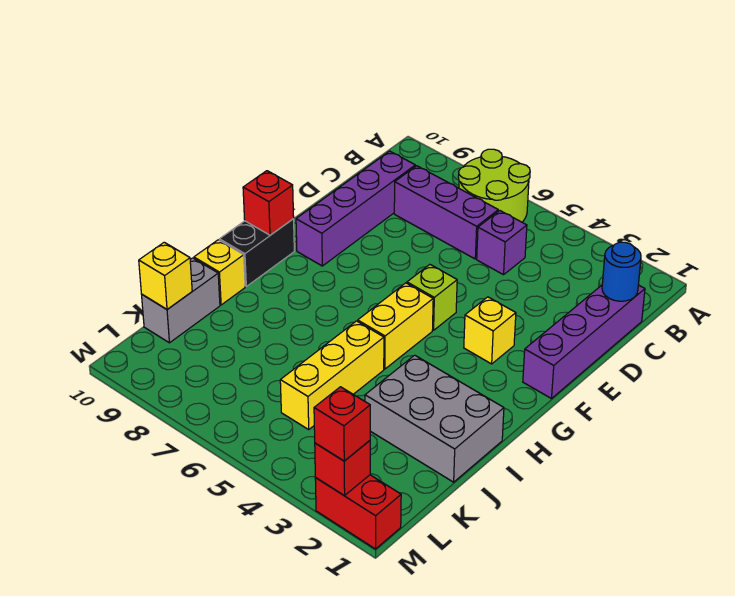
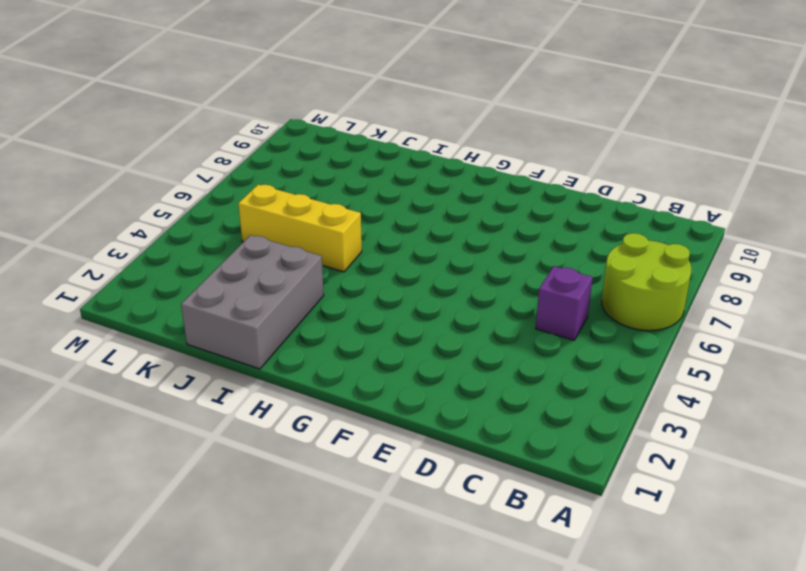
none -> purple brick C1:F1 level 1
none -> purple brick C6:C8 level 1
none -> purple brick C9:F9 level 1

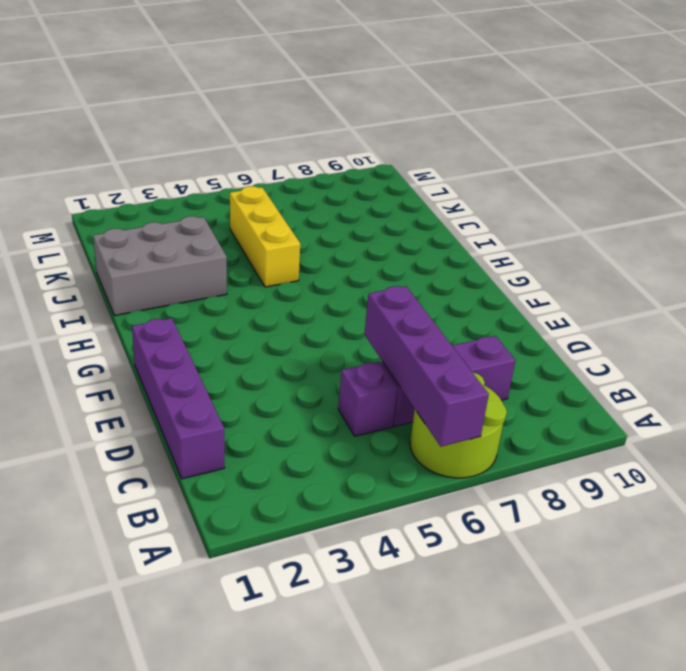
purple brick A6:D6 level 2 -> purple brick C9:F9 level 1
none -> yellow brick F3 level 1
none -> lime brick F5 level 1
none -> yellow brick G5:H5 level 1

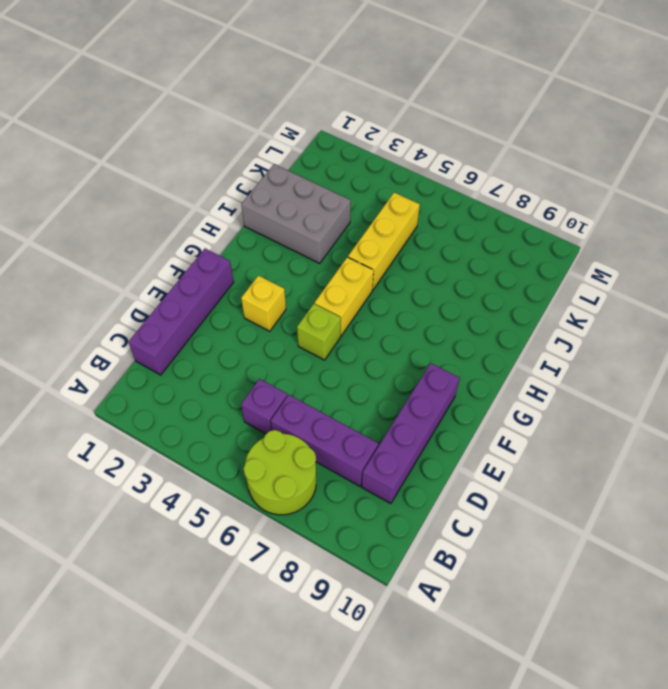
none -> black brick G10:H10 level 1
none -> yellow brick I10 level 1
none -> grey brick J10:K10 level 1

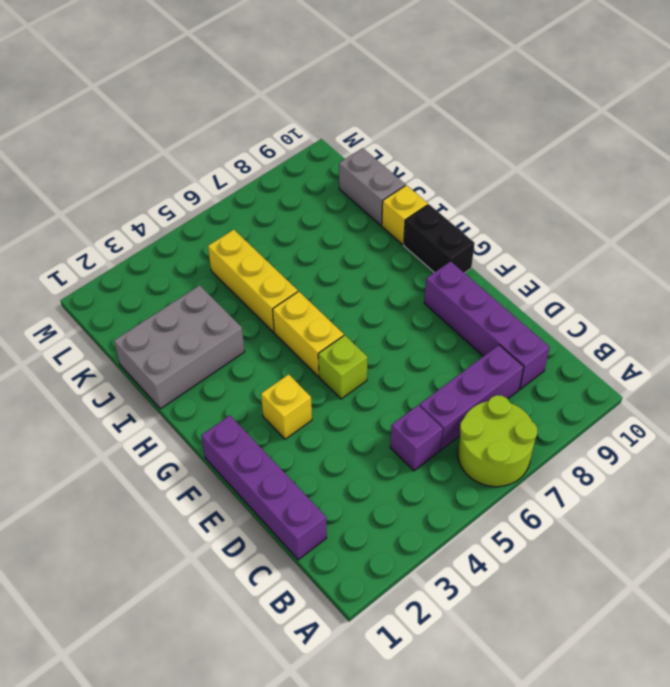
none -> red brick M1:M2 level 1
none -> blue round brick C1 level 2
none -> red brick G10 level 2

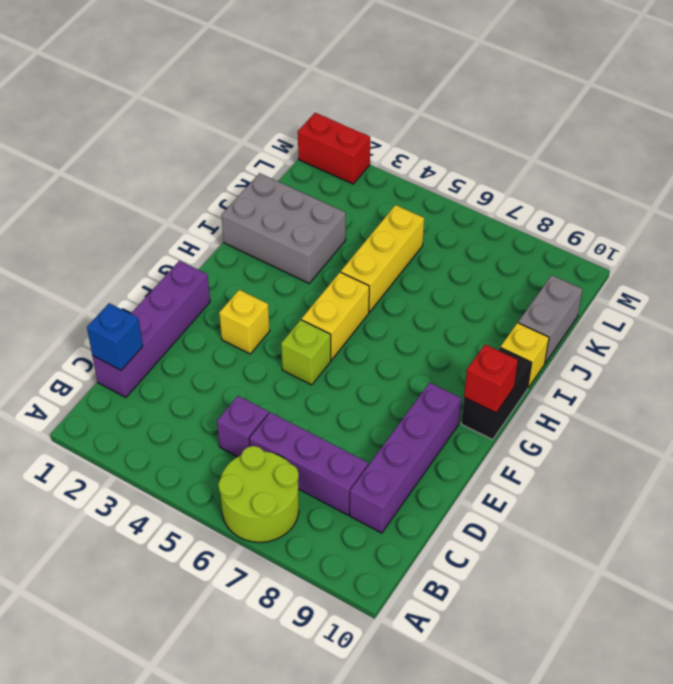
blue brick C1 level 2 -> blue round brick C1 level 2
none -> yellow brick K10 level 2
none -> red brick M2 level 2
none -> red brick M2 level 3

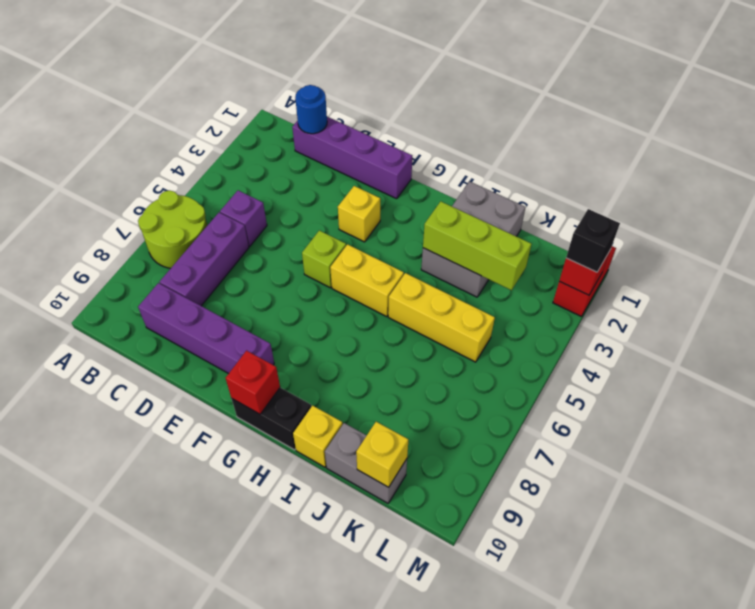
lime brick I3:K3 level 2 -> none
black brick M2 level 3 -> red brick M2 level 3

